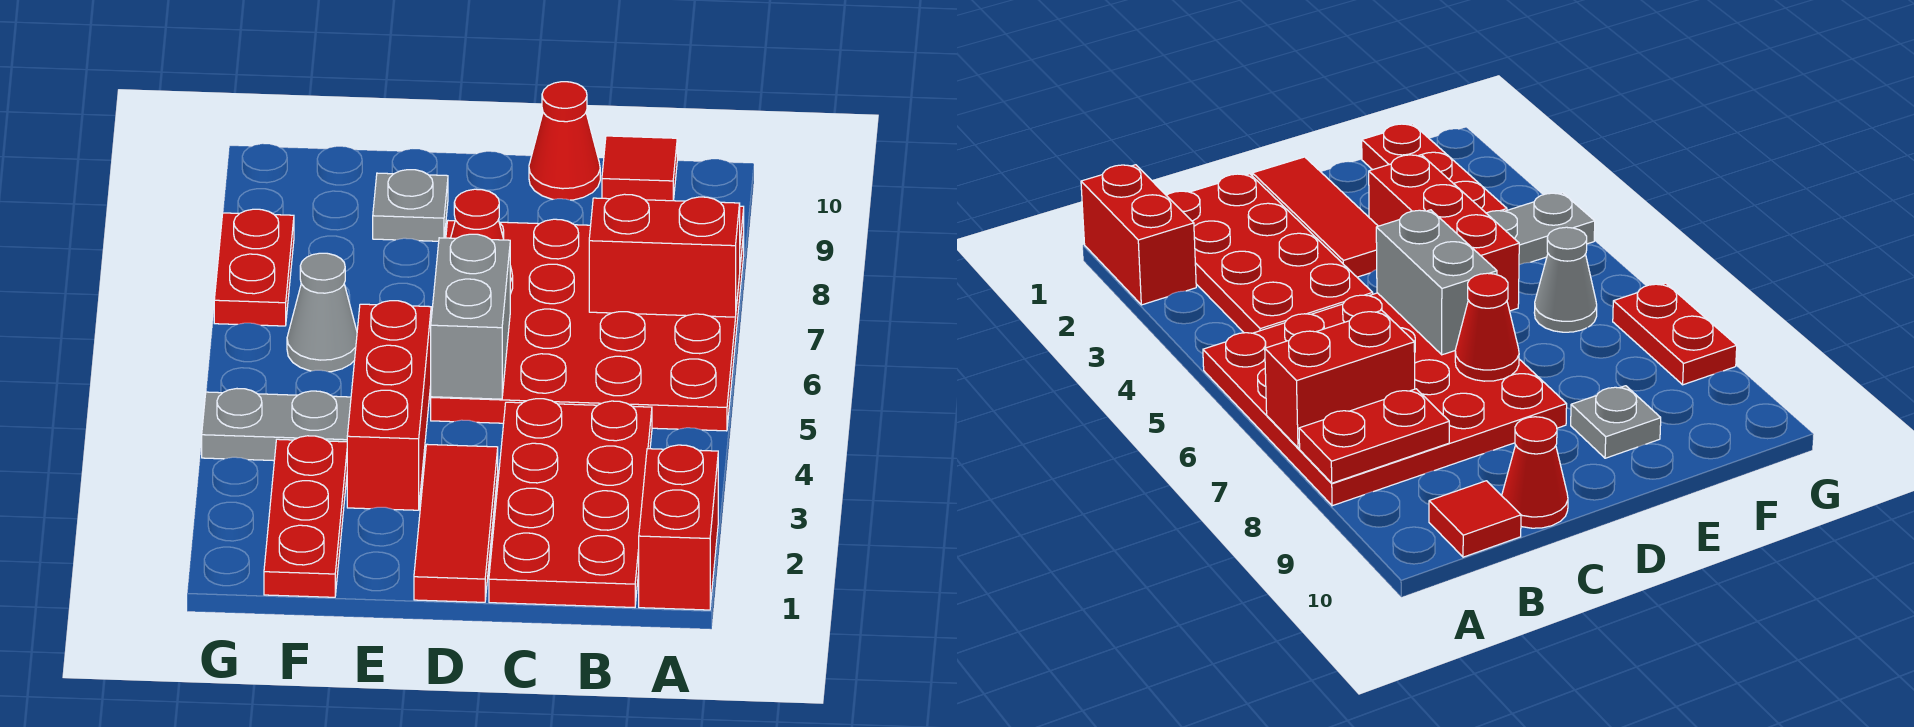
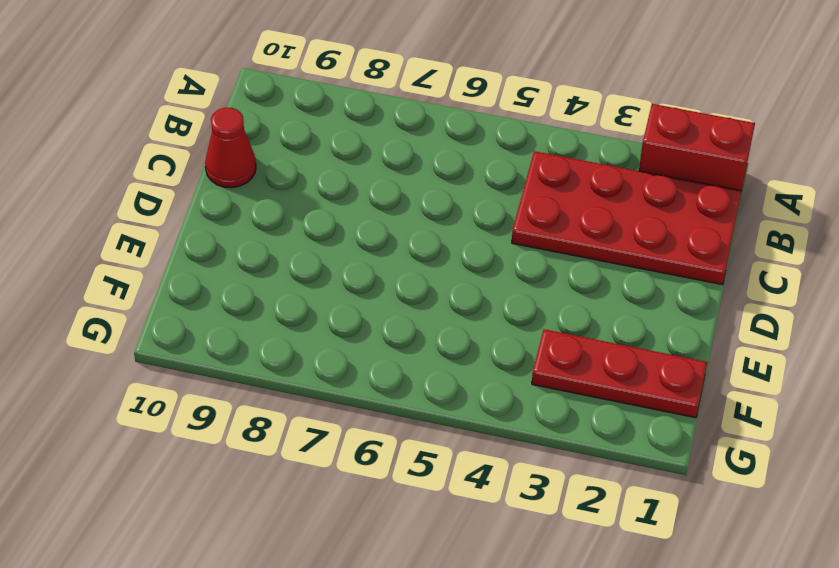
none -> red plate A5:D8 level 1
none -> red tile B10 level 1
none -> red tile D1:D3 level 1

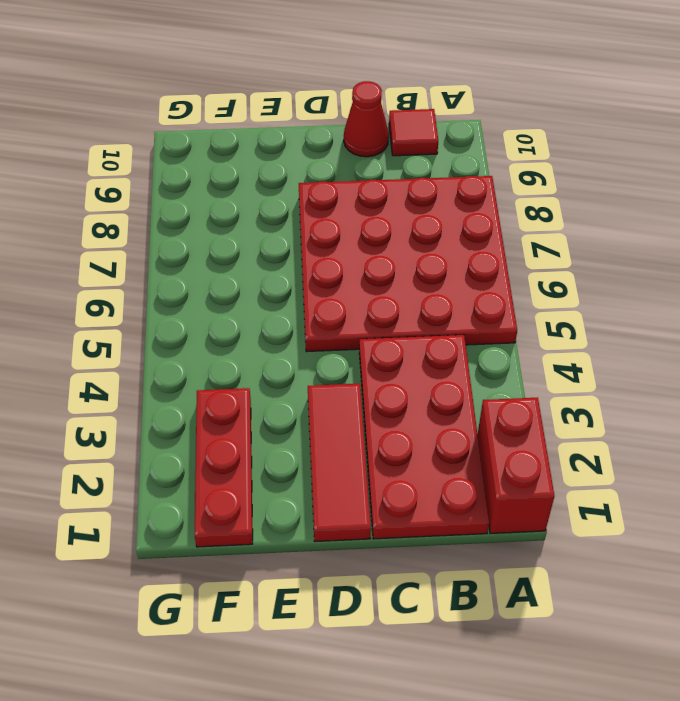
none -> red brick E3:E5 level 1
none -> grey plate E9 level 1
none -> grey plate F4:G4 level 1

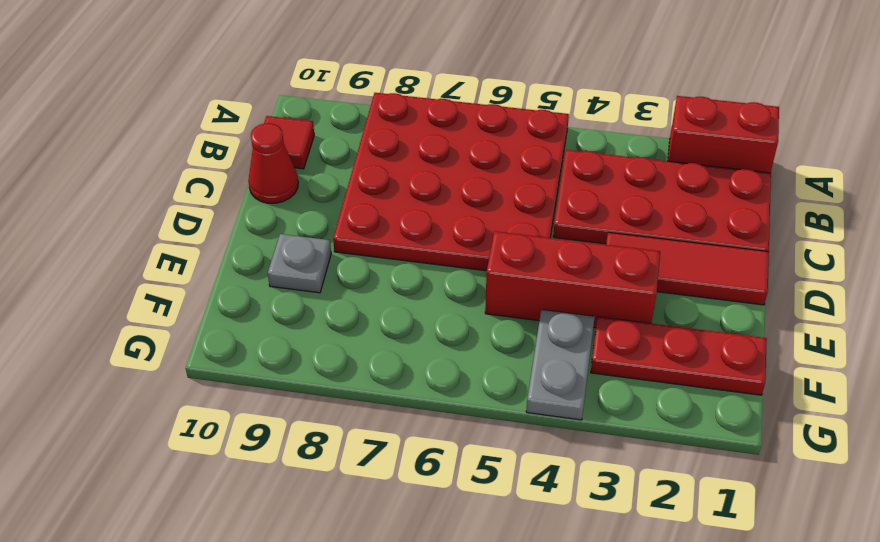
none -> grey cone F6 level 1
none -> red plate G7:G8 level 1
none -> red brick A7:B7 level 2

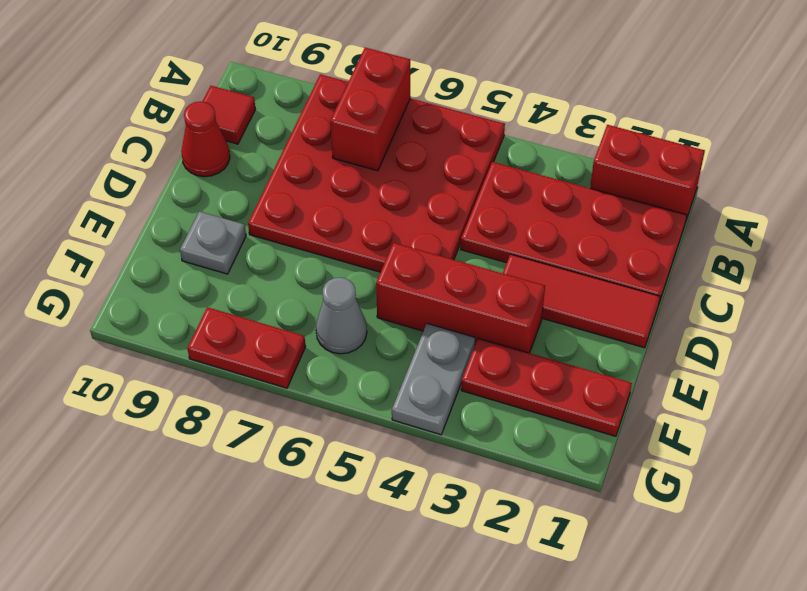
none -> red plate A8:B8 level 2
none -> grey brick D5:D6 level 2
none -> red cone D7 level 2

